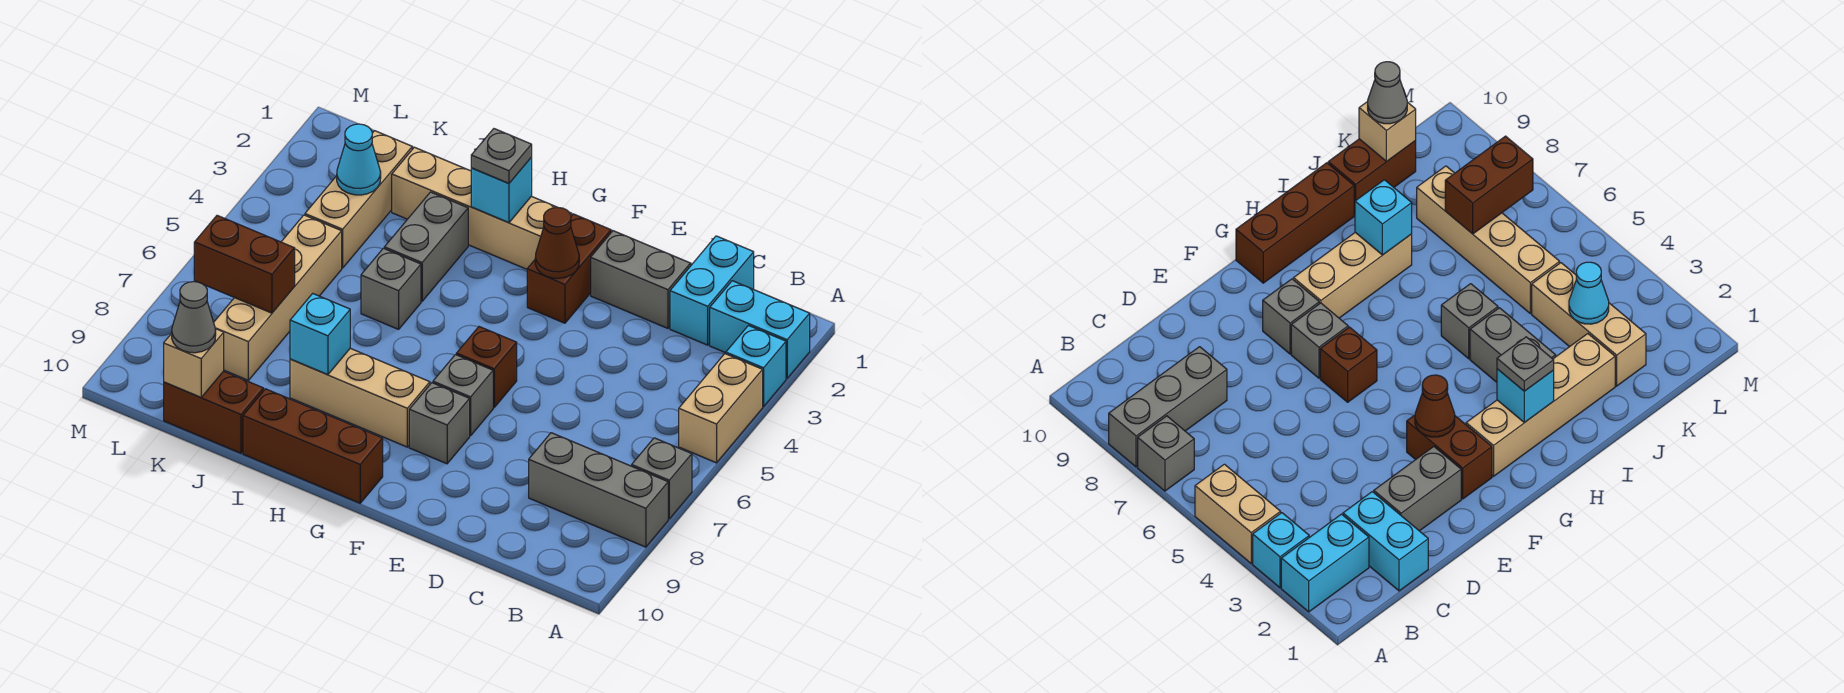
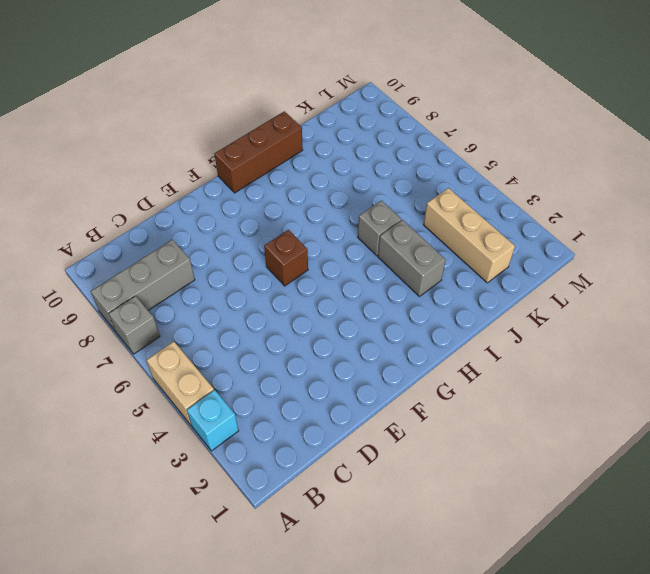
none -> cyan brick A2:B2 level 1
none -> cyan brick C1:C2 level 1
none -> grey brick D2:E2 level 1

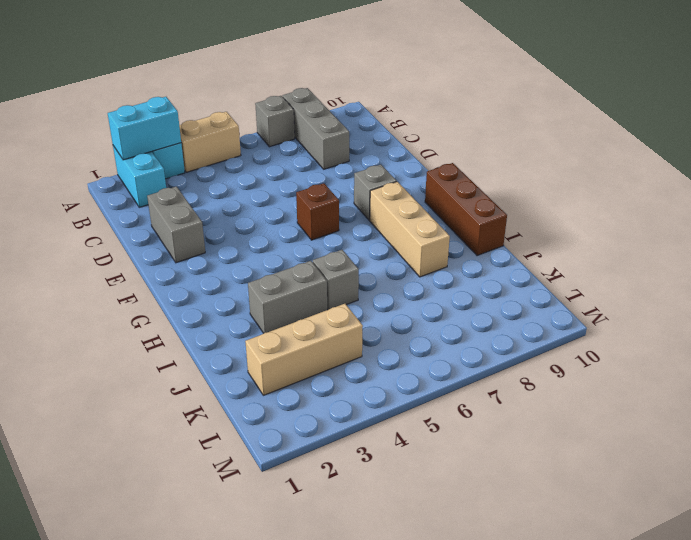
cyan brick A2:A3 level 2 -> cyan brick C1:C2 level 1
none -> brown brick F2:F3 level 1
none -> grey brick F7 level 1
none -> tan brick G2:J2 level 1

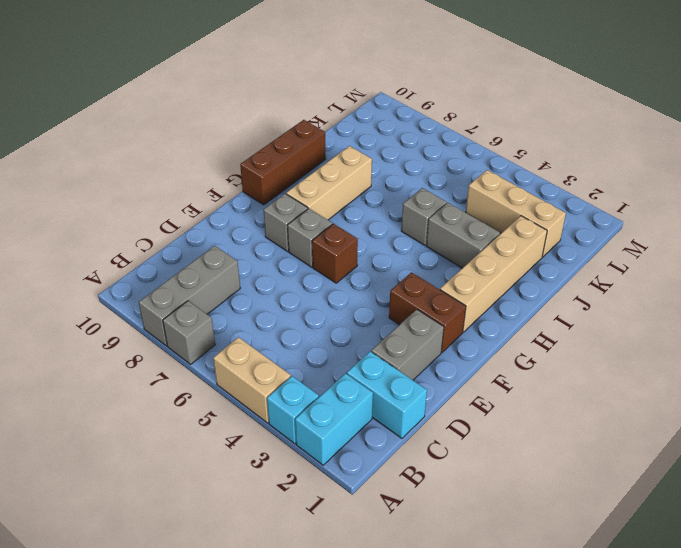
none -> brown brick J10:K10 level 1
none -> tan brick K5:K8 level 1
none -> brown cone F3 level 2

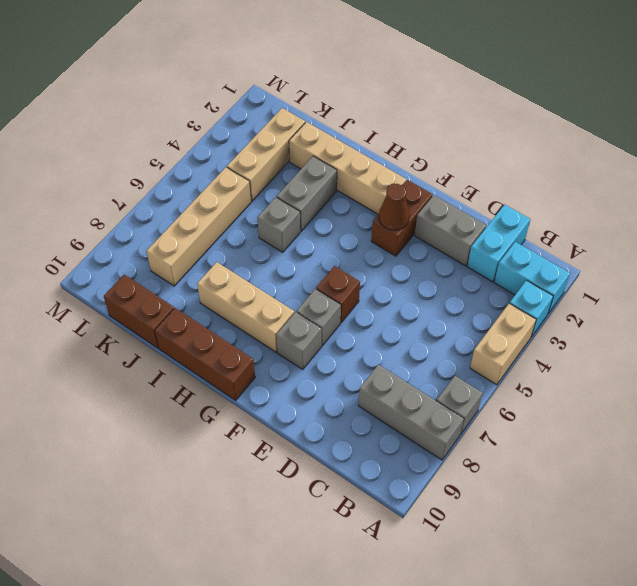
none -> cyan brick H2 level 2
none -> cyan brick I8 level 2
none -> cyan cone K3 level 2

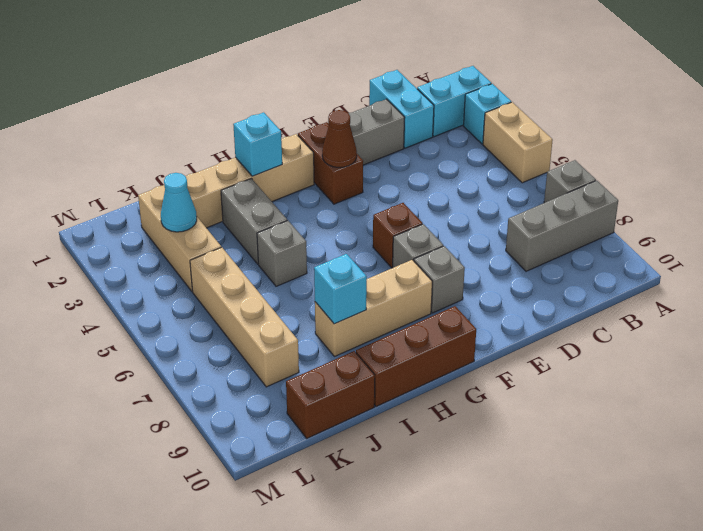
none -> brown brick K7:L7 level 2
none -> tan brick K10 level 2
none -> grey plate H2 level 3

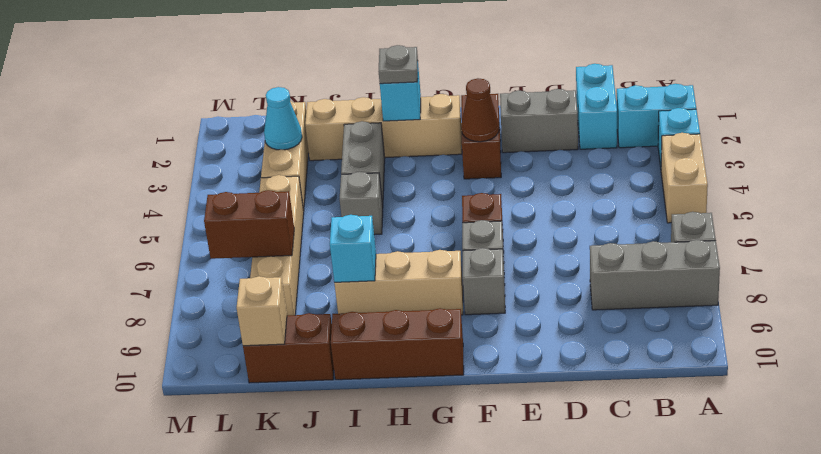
none -> grey cone K10 level 3

